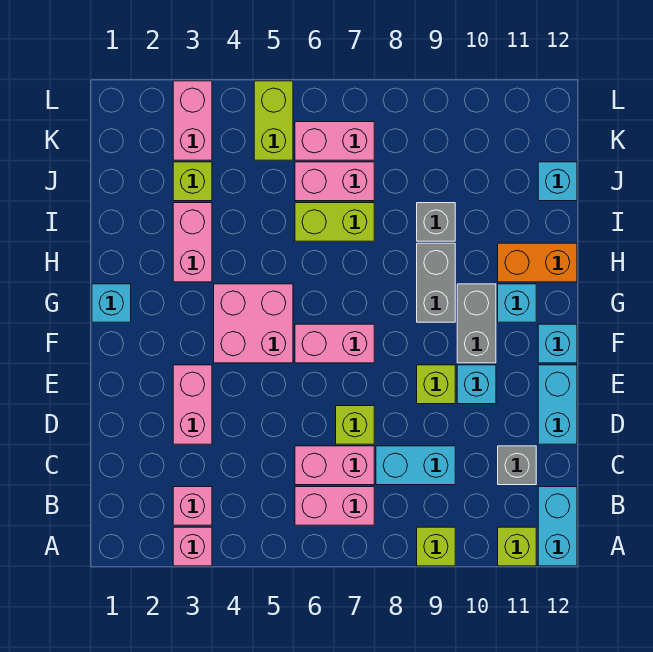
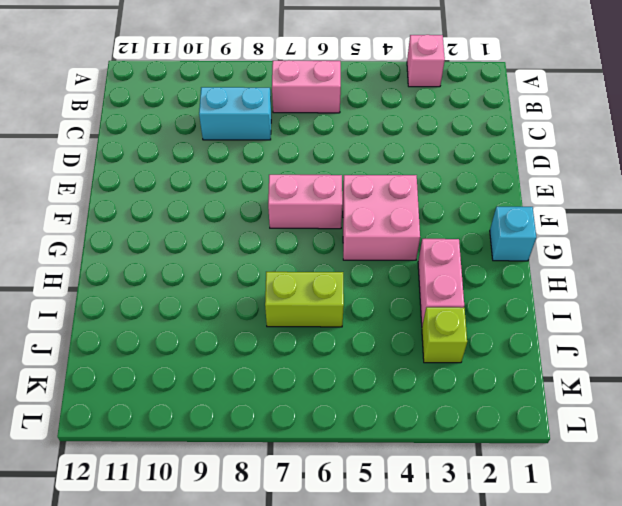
none -> lime brick A9 level 1
none -> lime brick A11 level 1
none -> cyan brick A12:B12 level 1
none -> pink brick B3 level 1

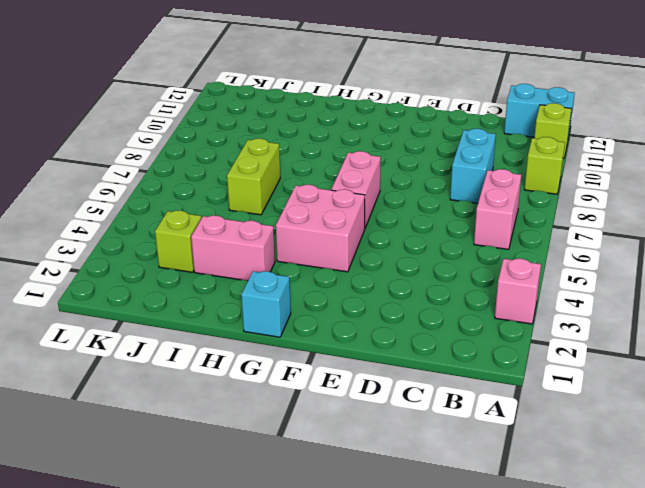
none -> pink brick B3 level 1
none -> pink brick C6:C7 level 1
none -> grey brick C11 level 1
none -> pink brick D3:E3 level 1

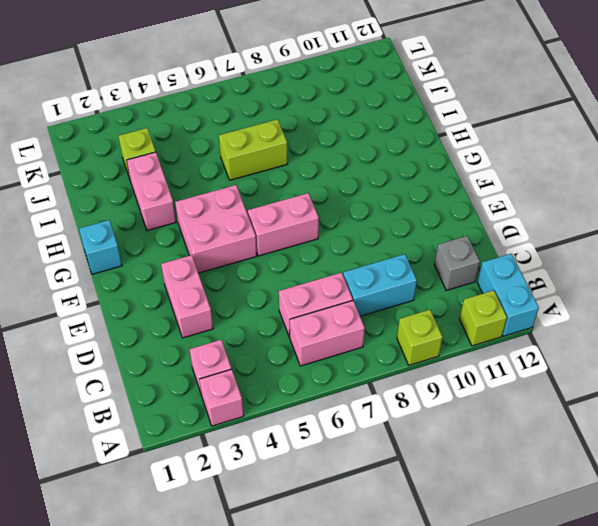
none -> lime brick D7 level 1
none -> cyan brick D12:E12 level 1
none -> lime brick E9 level 1
none -> cyan brick E10 level 1

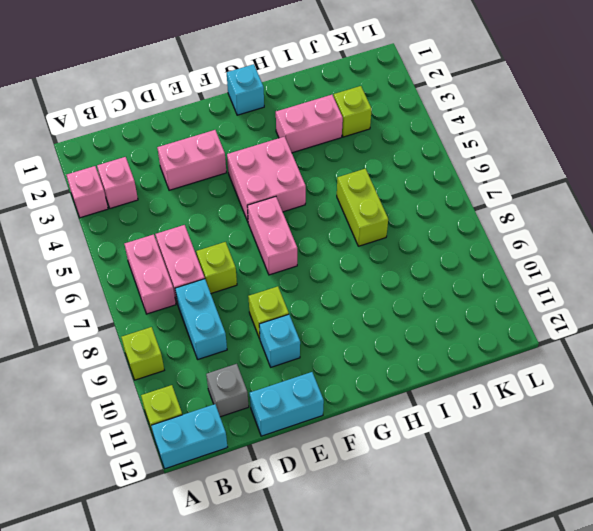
none -> grey brick F10:G10 level 1
none -> cyan brick F12 level 1
none -> grey brick G9:H9 level 1
none -> cyan brick G11 level 1

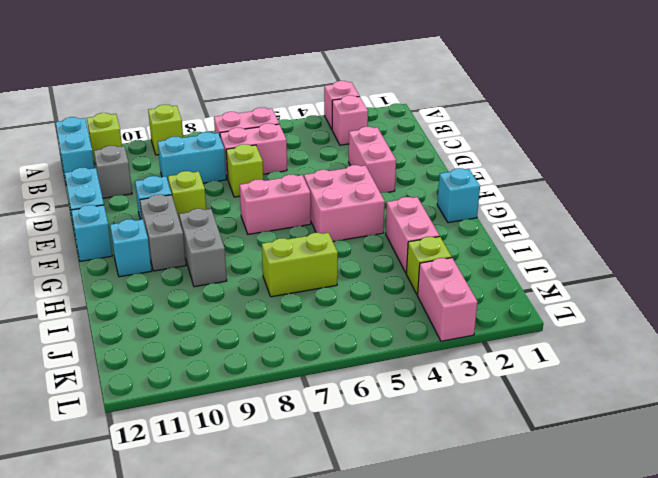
none -> orange brick H11:H12 level 1
none -> grey brick I9 level 1
none -> pink brick J6:J7 level 1
none -> cyan brick J12 level 1

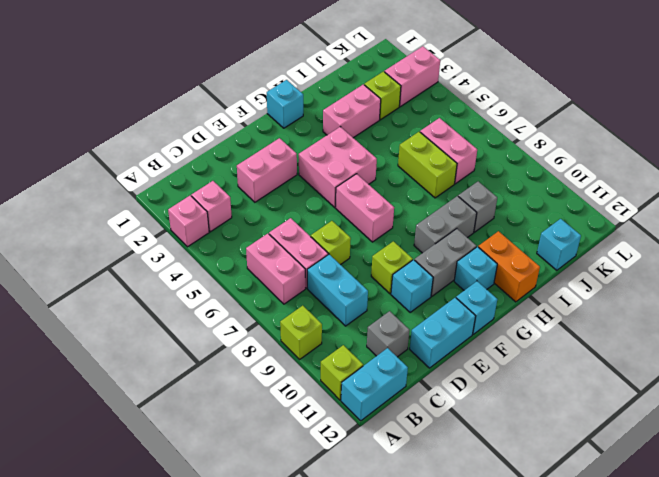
none -> lime brick K5:L5 level 1
none -> pink brick K6:K7 level 1

